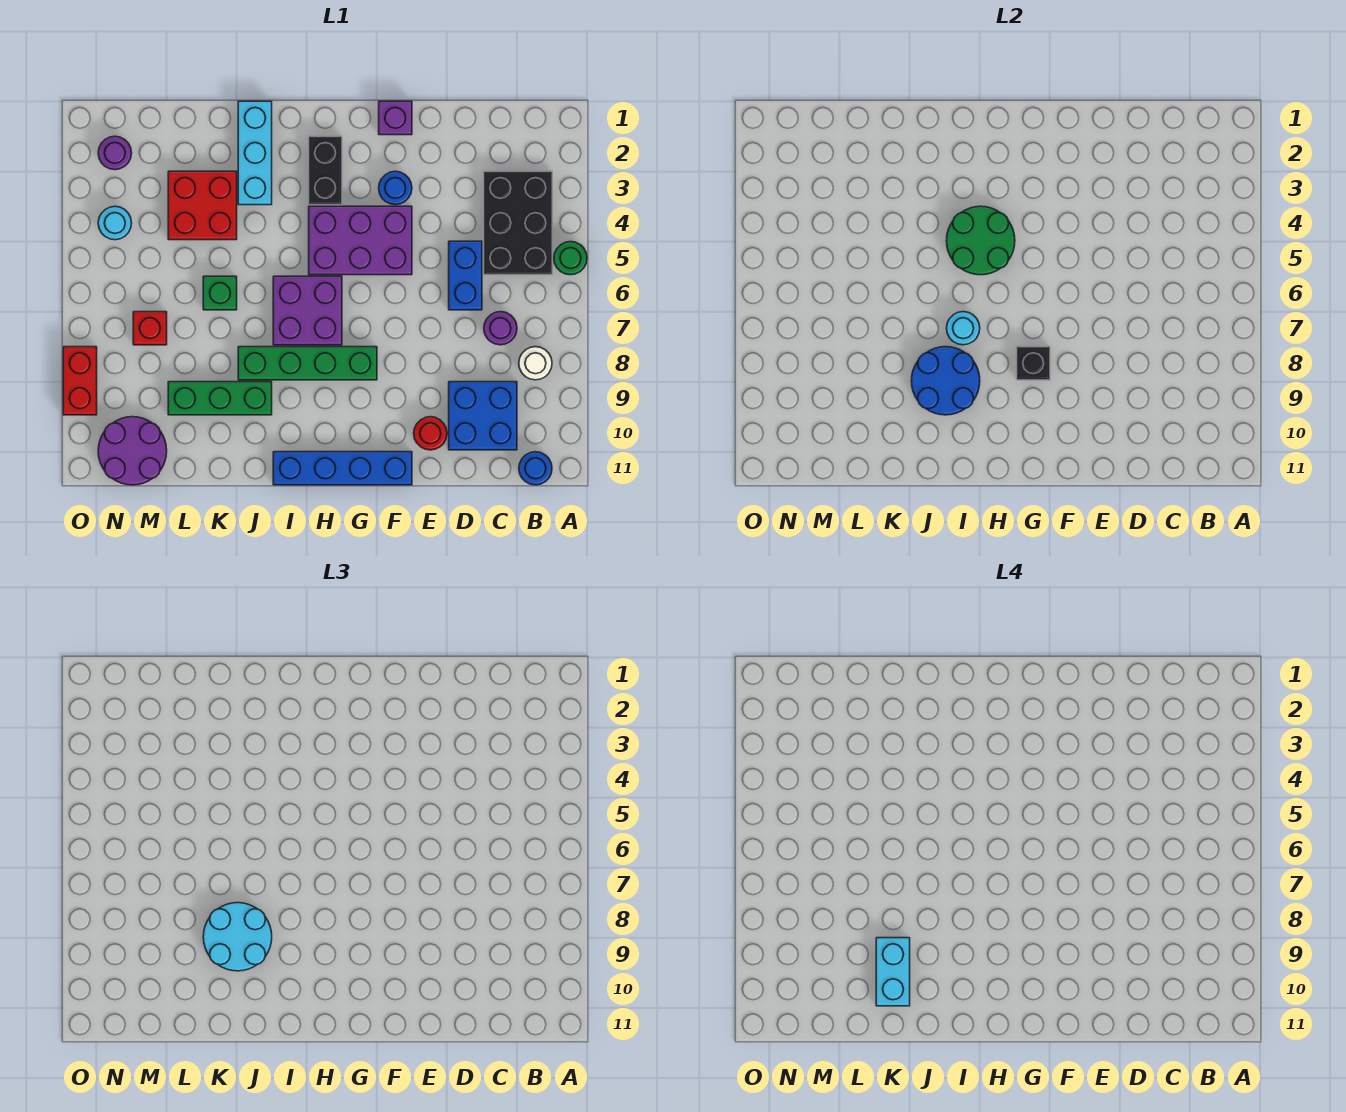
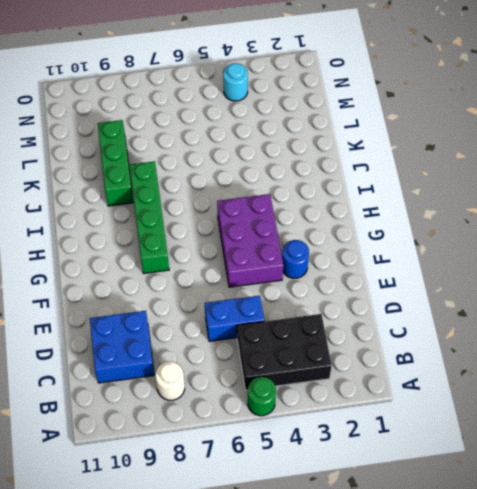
none -> blue round brick B11 level 1
none -> purple round brick C7 level 1
none -> red round brick E10 level 1
none -> purple brick F1 level 1

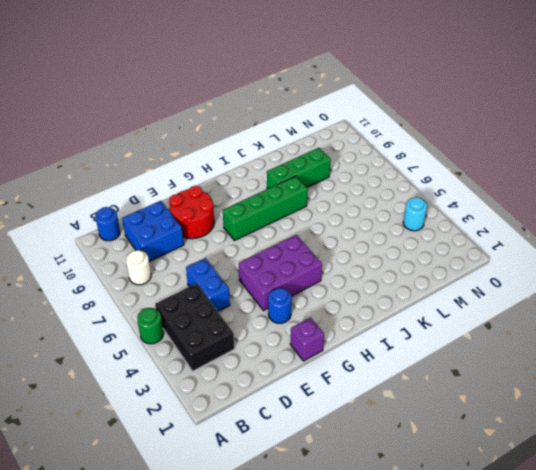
red round brick E9:F10 level 1 -> red round brick E10 level 1
none -> purple round brick C7 level 1
none -> blue brick F11:I11 level 1
none -> black brick H2:H3 level 1
none -> purple brick H6:I7 level 1

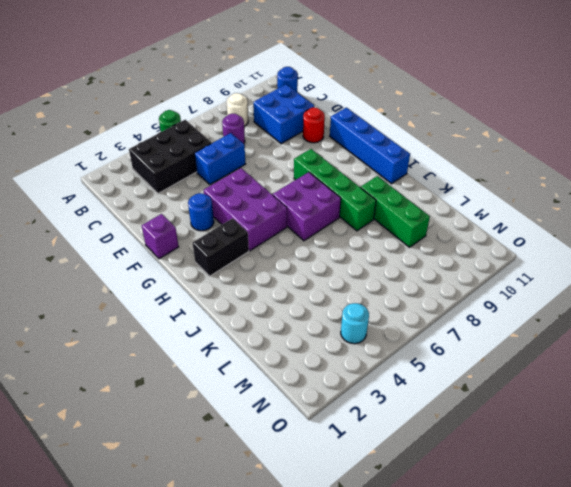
none -> cyan brick J1:J3 level 1
none -> red brick K3:L4 level 1
none -> green brick K6 level 1
none -> red brick M7 level 1

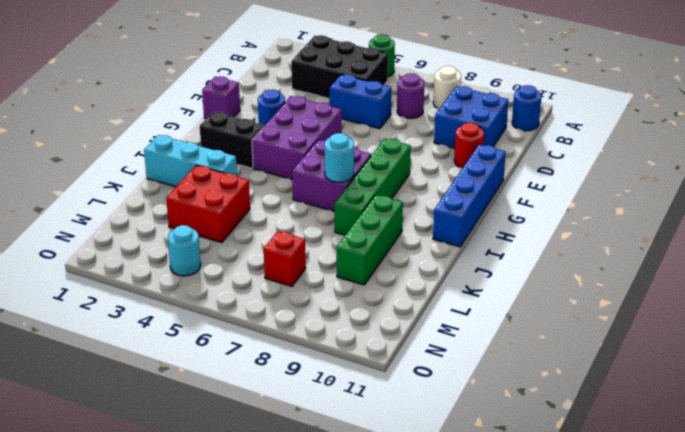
none -> green brick K6 level 1
none -> purple round brick M10:N11 level 1
none -> purple round brick N2 level 1
none -> red brick O8:O9 level 1

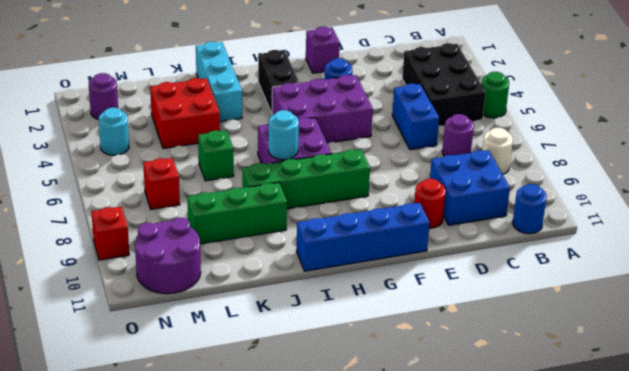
red brick O9 level 1 -> red brick O8:O9 level 1
none -> black brick G8 level 2
none -> green round brick H4:I5 level 2
none -> blue round brick I8:J9 level 2
none -> cyan round brick J8:K9 level 3

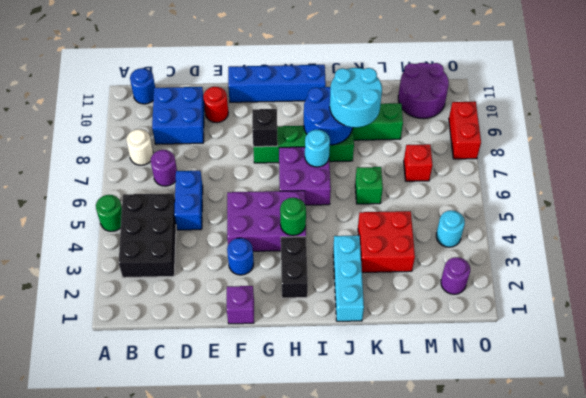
green round brick H4 level 2 -> green round brick H4:I5 level 2
none -> cyan brick K9:K10 level 4

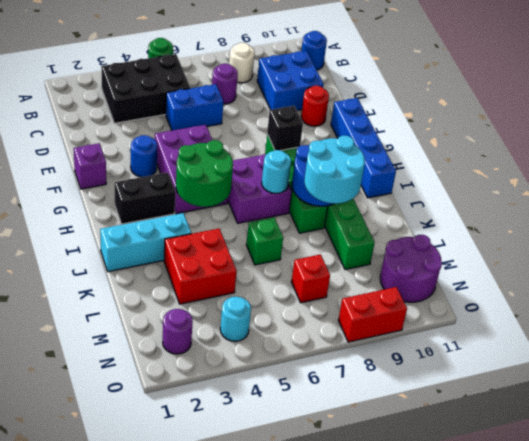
none -> cyan brick K9:K10 level 4

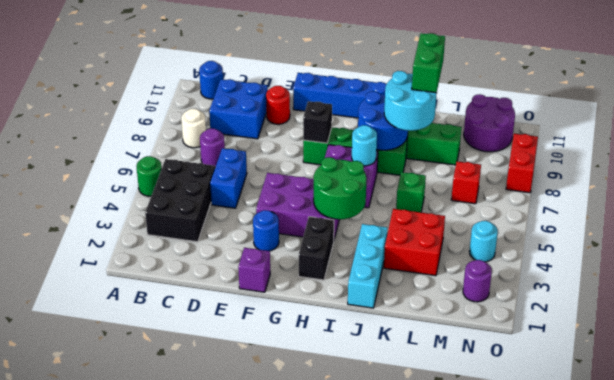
green brick K9:K10 level 4 -> cyan brick K9:K10 level 4

